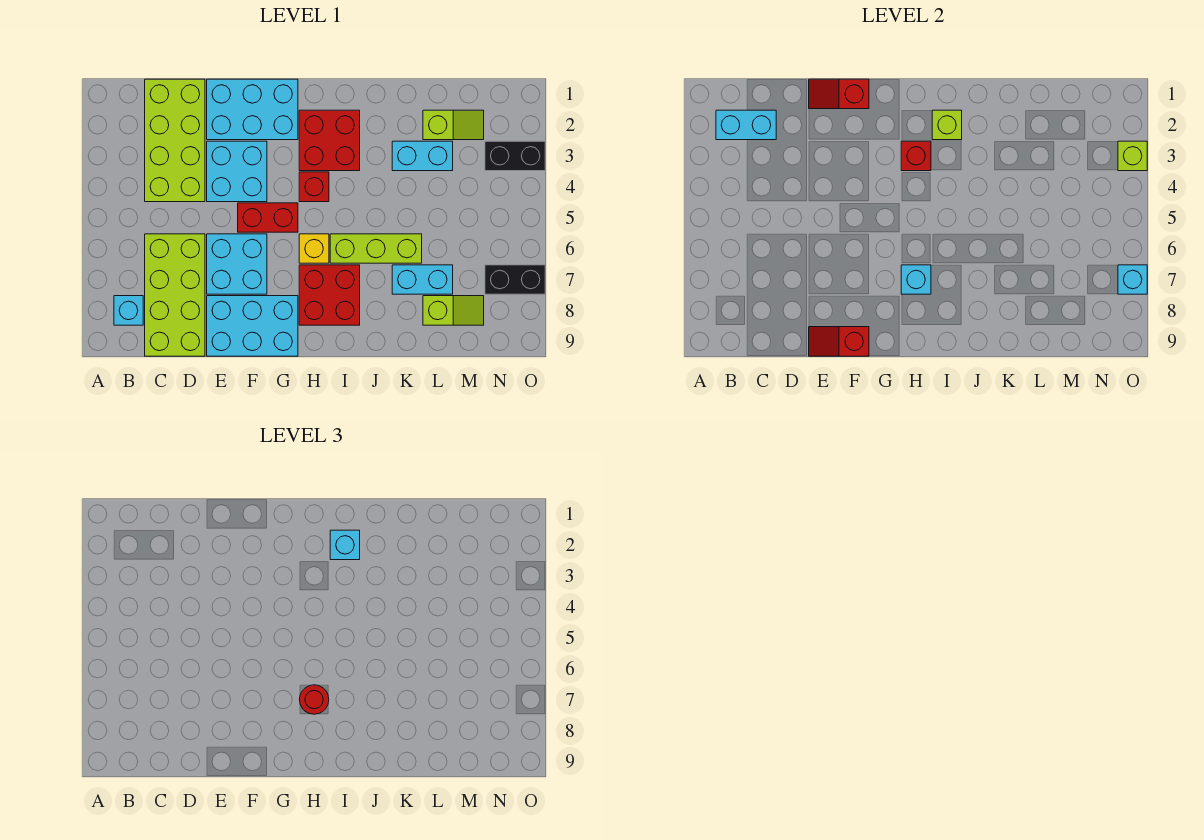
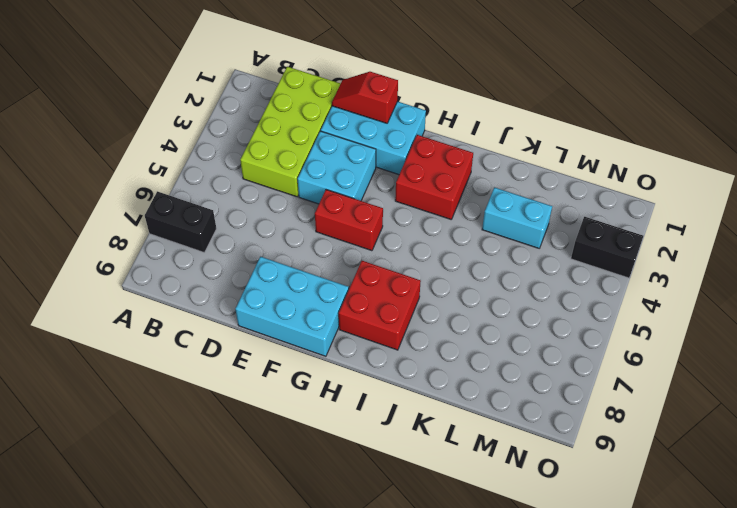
black brick A7:B7 level 1 -> black brick N7:O7 level 1
none -> cyan brick B8 level 1
none -> lime brick C6:D9 level 1
none -> cyan brick E6:F7 level 1

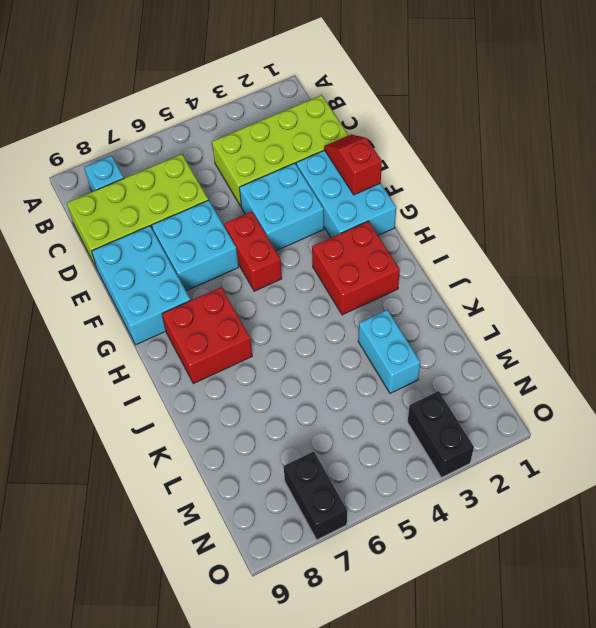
none -> red brick H4 level 1
none -> yellow brick H6 level 1
none -> lime brick I6:K6 level 1

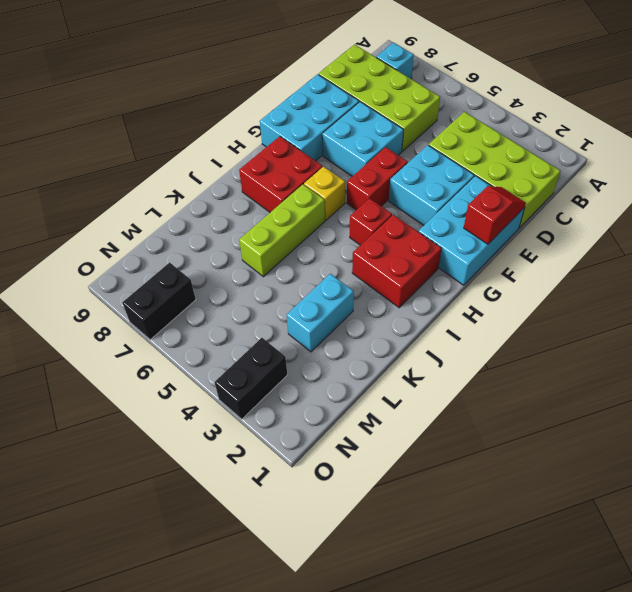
none -> cyan brick K7:L7 level 1
none -> lime slope L2:M2 level 1 top L
none -> lime slope L8:M8 level 1 top L

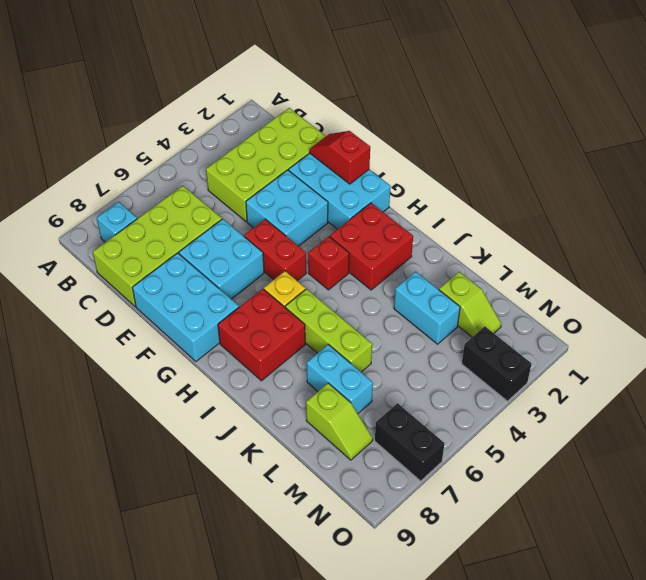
none -> cyan brick B2:C2 level 2
none -> red slope E9:F9 level 2 top F
none -> red brick H3 level 2

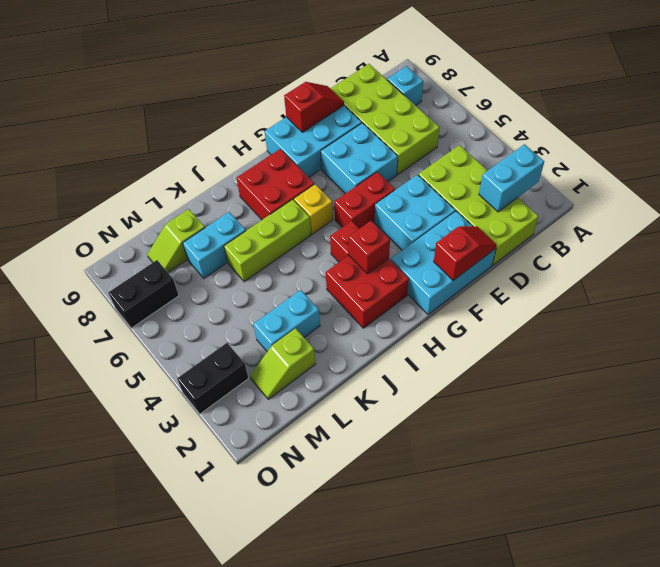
none -> cyan brick H7 level 2
none -> lime brick I2 level 2
none -> lime brick O3 level 2

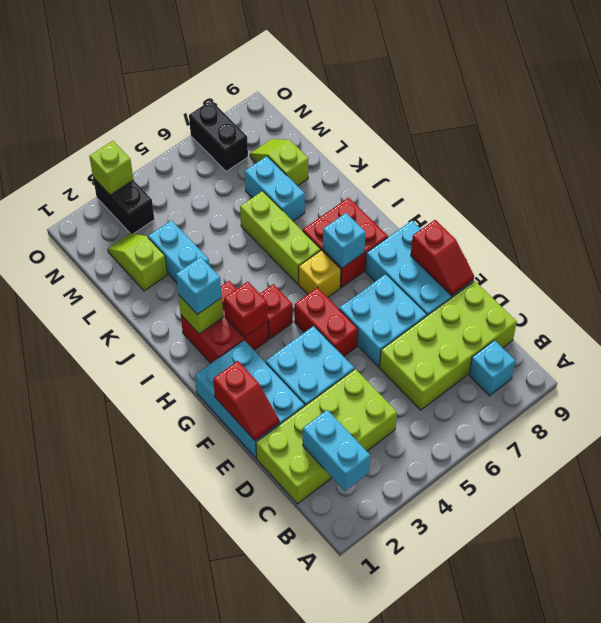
none -> cyan brick O7 level 2
none -> red round brick H7 level 3

